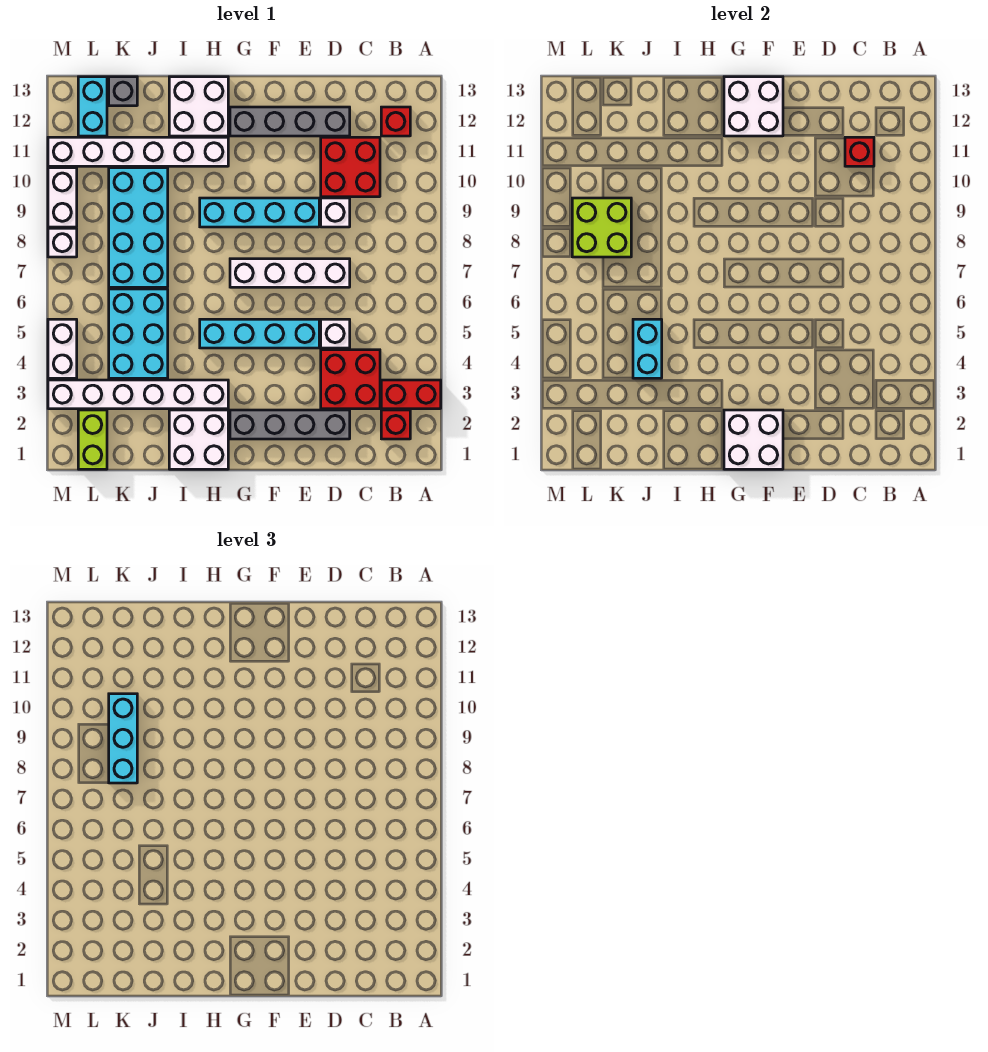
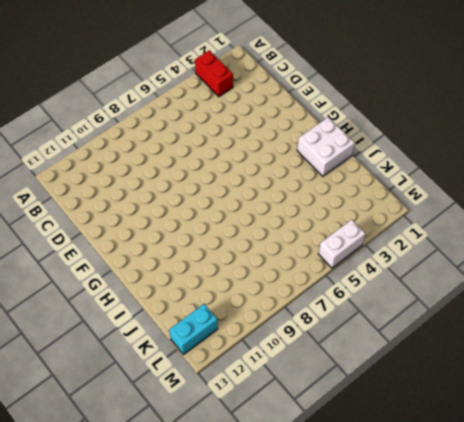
none -> red brick B2 level 1
none -> red brick B12 level 1
none -> red brick C3:D4 level 1
none -> red brick C10:D11 level 1

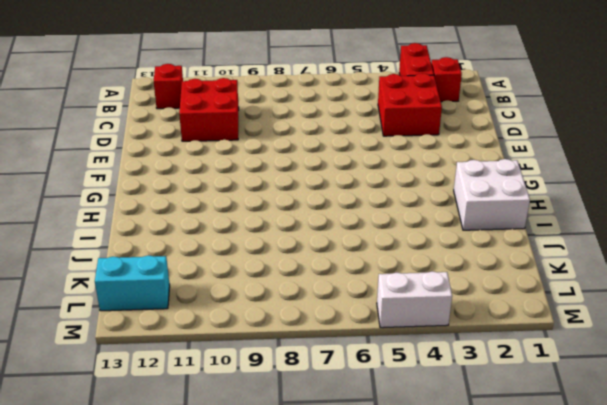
none -> grey brick D2:G2 level 1
none -> white brick D5 level 1
none -> white brick D7:G7 level 1
none -> white brick D9 level 1

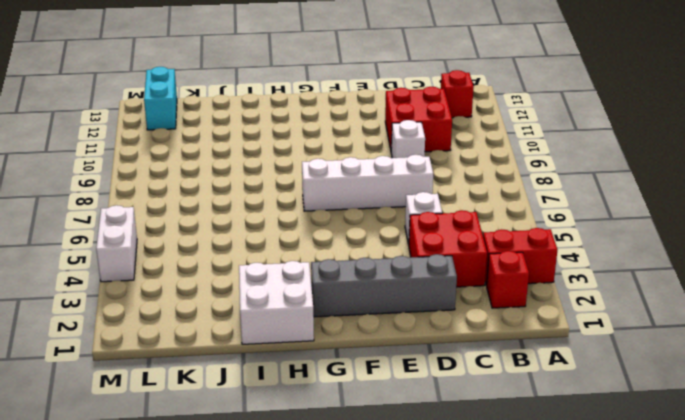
none -> grey brick D12:G12 level 1
none -> cyan brick E5:H5 level 1
none -> cyan brick E9:H9 level 1
none -> white brick H3:M3 level 1

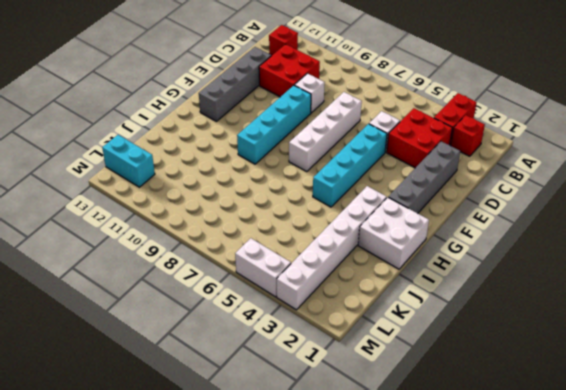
none -> white brick H11:M11 level 1
none -> white brick H12:I13 level 1
none -> cyan brick J4:K6 level 1
none -> cyan brick J7:K10 level 1

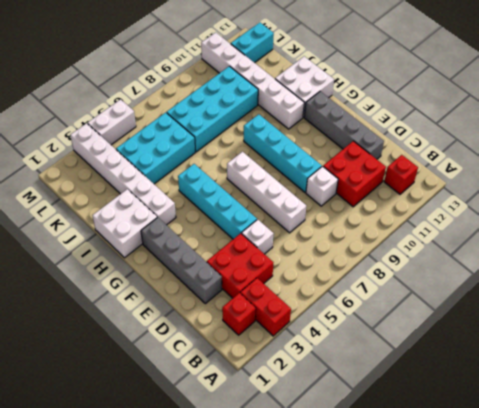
none -> grey brick K13 level 1
none -> lime brick L1:L2 level 1
none -> white brick M8 level 1
none -> white brick M9:M10 level 1

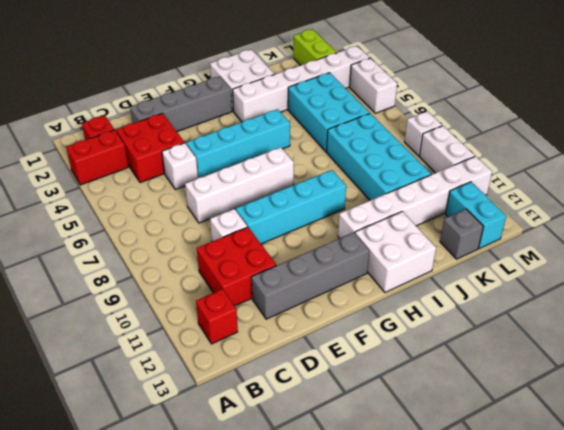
none -> red brick C11 level 2
none -> white brick F1:G2 level 2
none -> white brick F12:G13 level 2
none -> cyan brick J4:J5 level 2

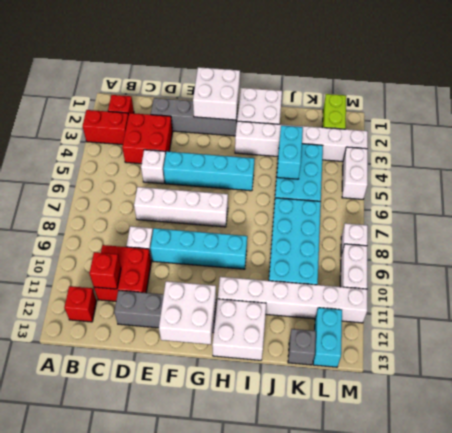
none -> lime brick K8:L9 level 2
none -> cyan brick K8:K10 level 3

